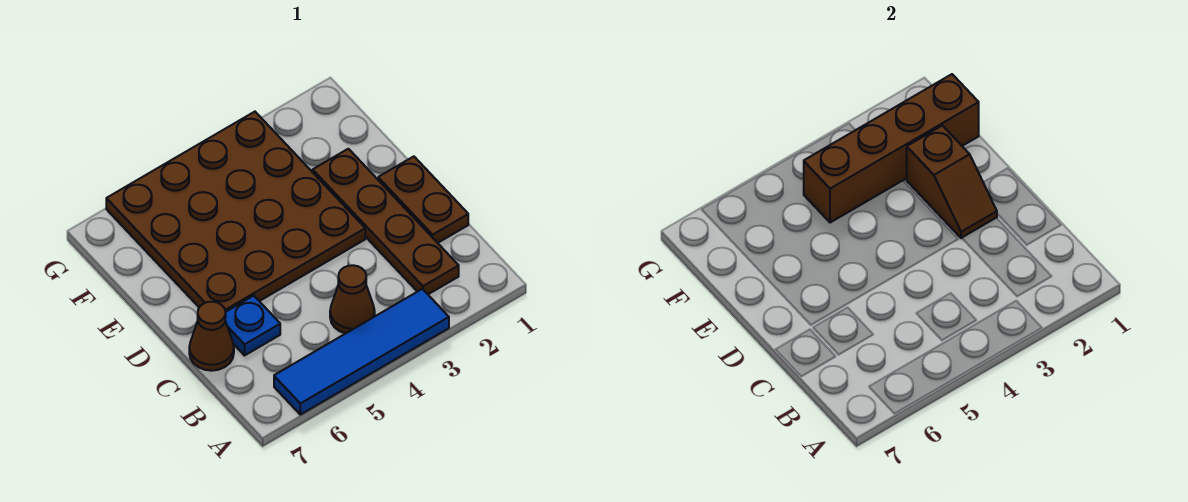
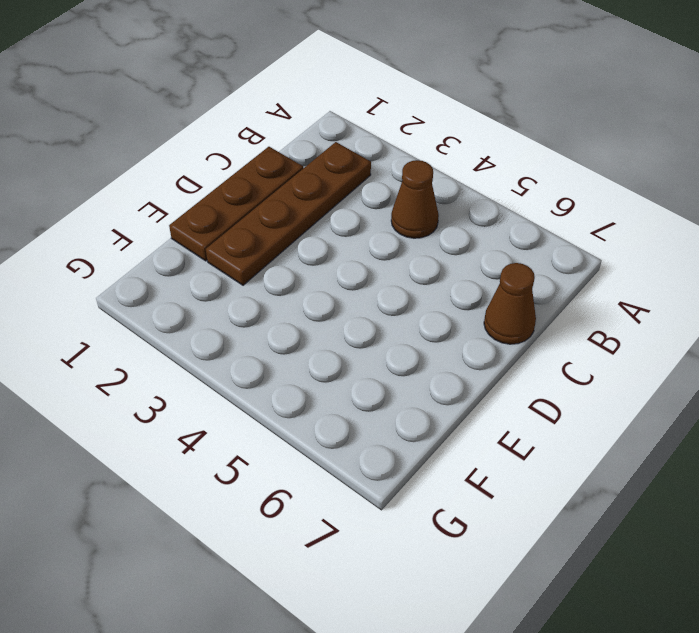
brown plate C1:E1 level 1 -> brown plate C1:D1 level 1
none -> blue tile A3:A6 level 1
none -> blue plate C6 level 1

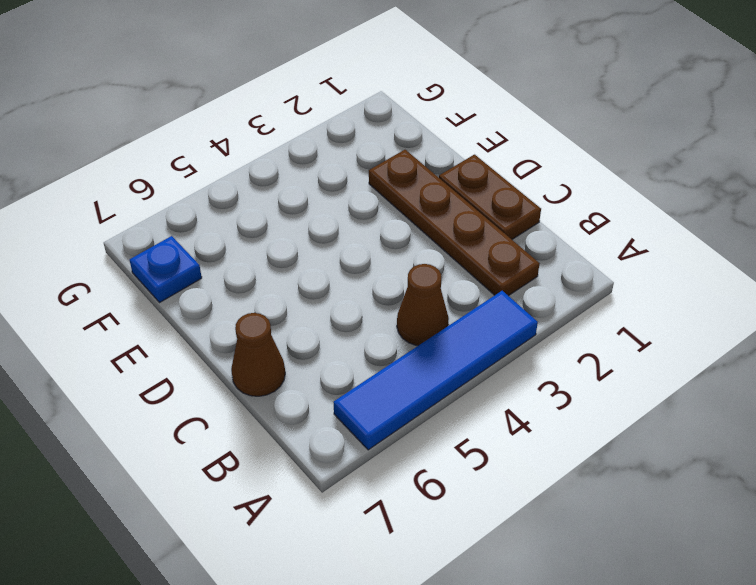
blue plate F7 level 1 -> blue plate C6 level 1
none -> brown plate D3:G6 level 1
none -> brown slope D2:E2 level 2 top E

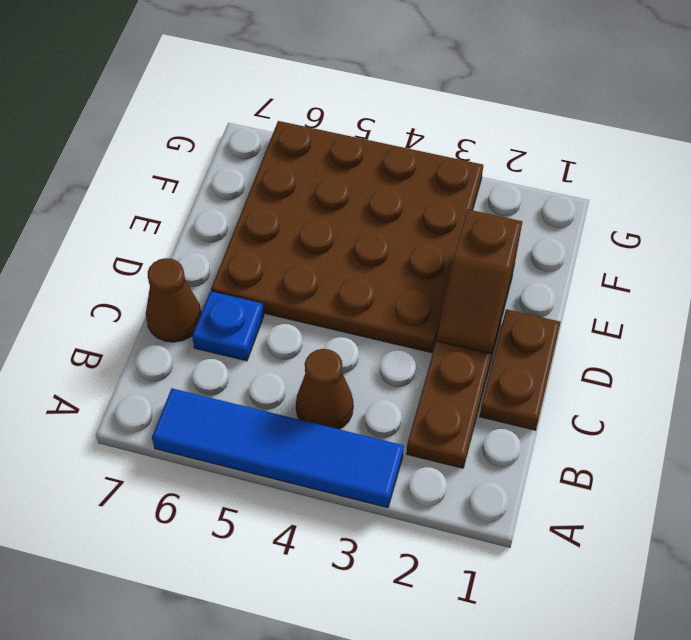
none -> brown brick F1:F4 level 2

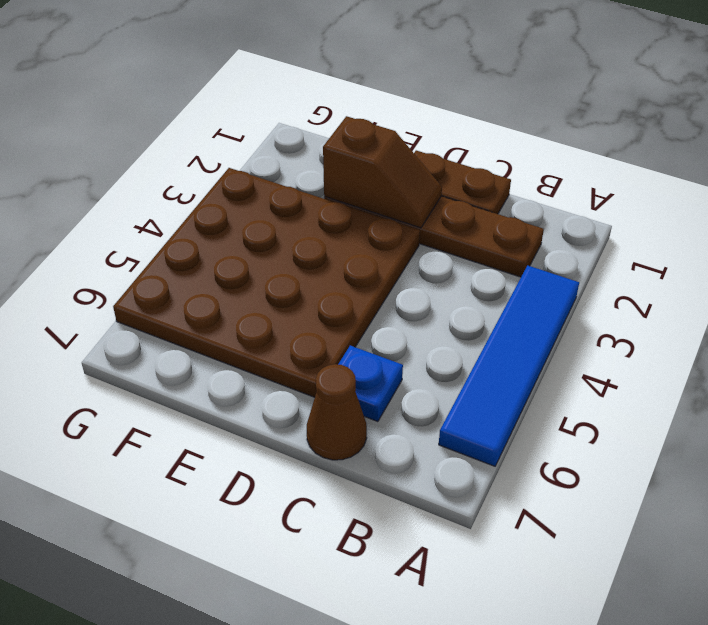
none -> brown cone B4 level 1
none -> brown brick F1:F4 level 2

